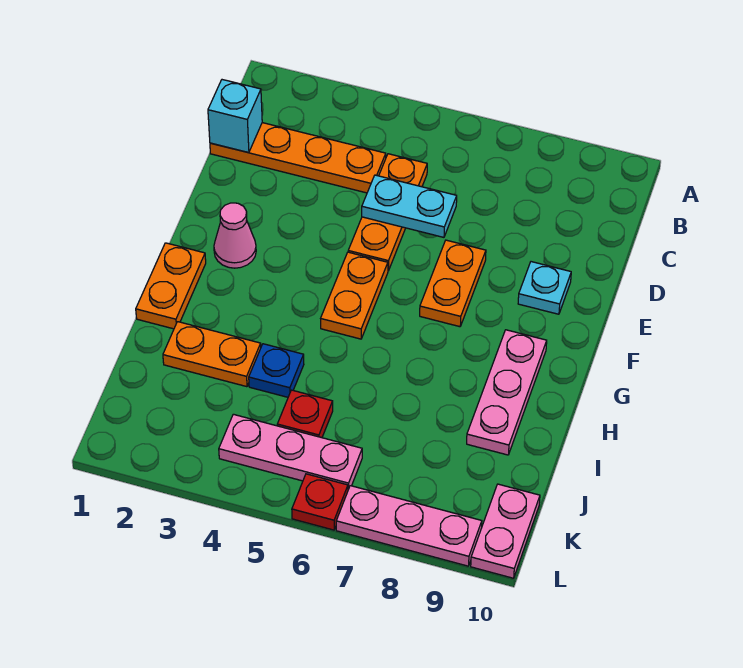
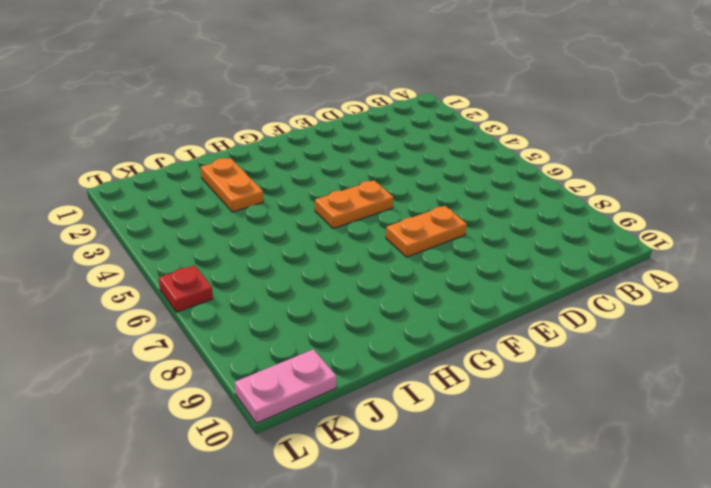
none -> orange plate C1:C4 level 1
none -> orange plate C5:E5 level 1
none -> cyan plate E9 level 1

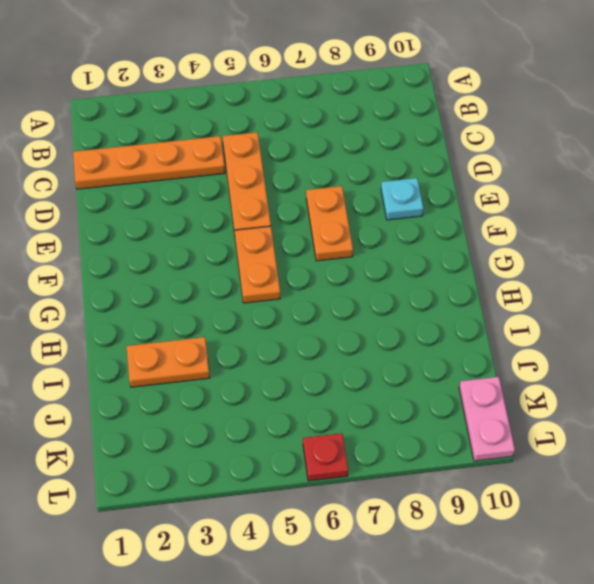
none -> pink cone F2 level 1
none -> orange plate G1:H1 level 1
none -> pink plate G9:I9 level 1

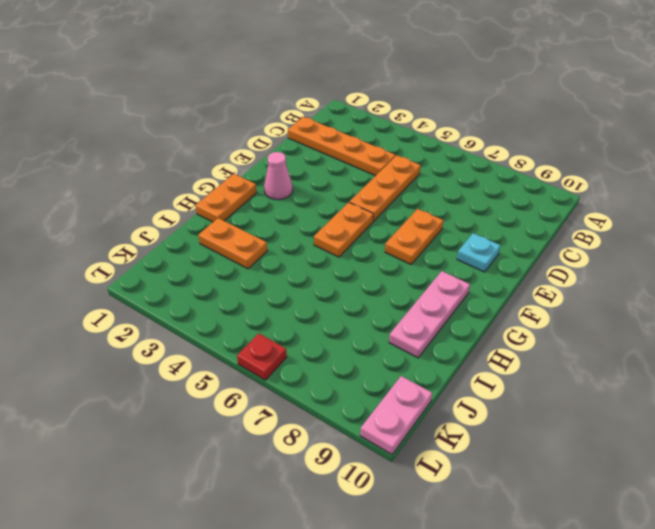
none -> blue plate I4 level 1
none -> red plate J5 level 1
none -> pink plate K4:K6 level 1

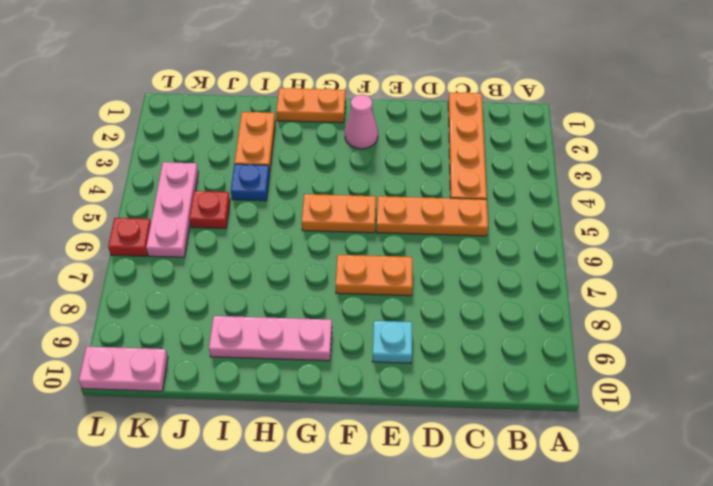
none -> pink plate L7:L9 level 1
none -> cyan brick C1 level 2
none -> cyan plate D5:D6 level 2

